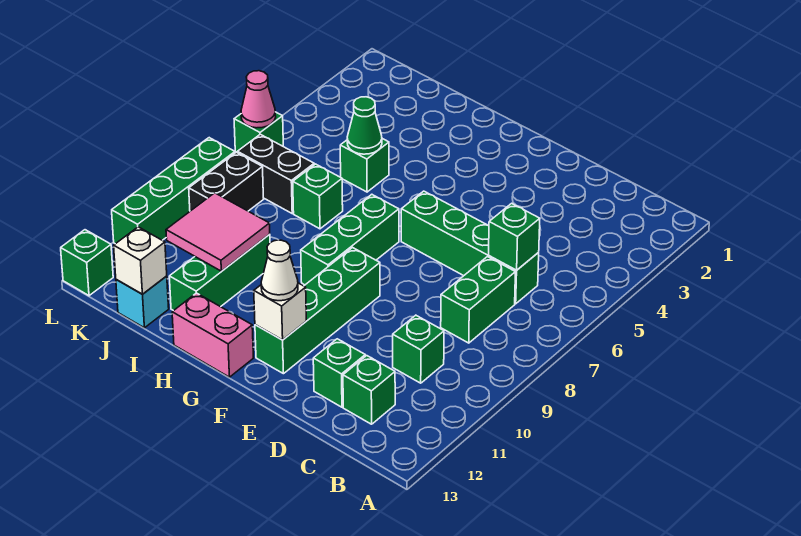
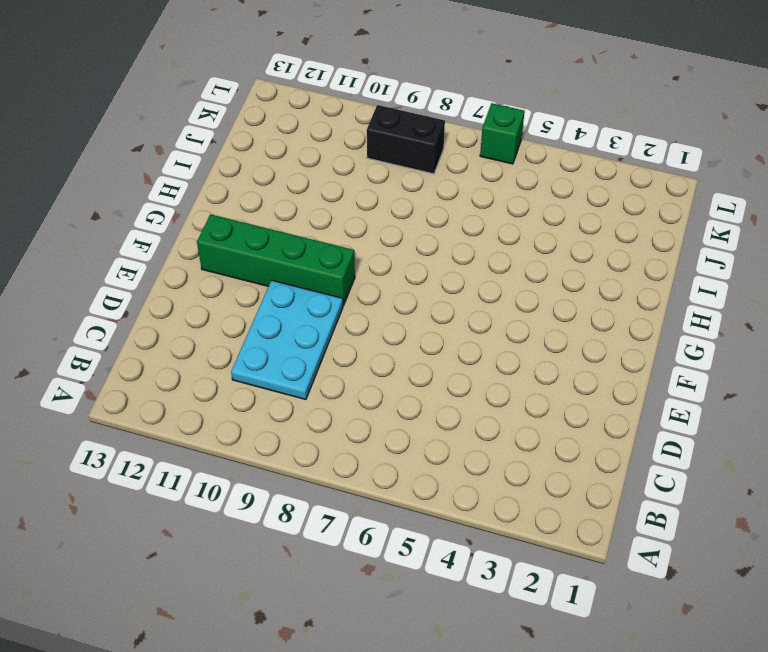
cyan plate C9:E10 level 1 -> green brick C10 level 1
none -> green brick C6:F6 level 1
none -> green brick C7:C8 level 1
none -> green brick C12 level 1

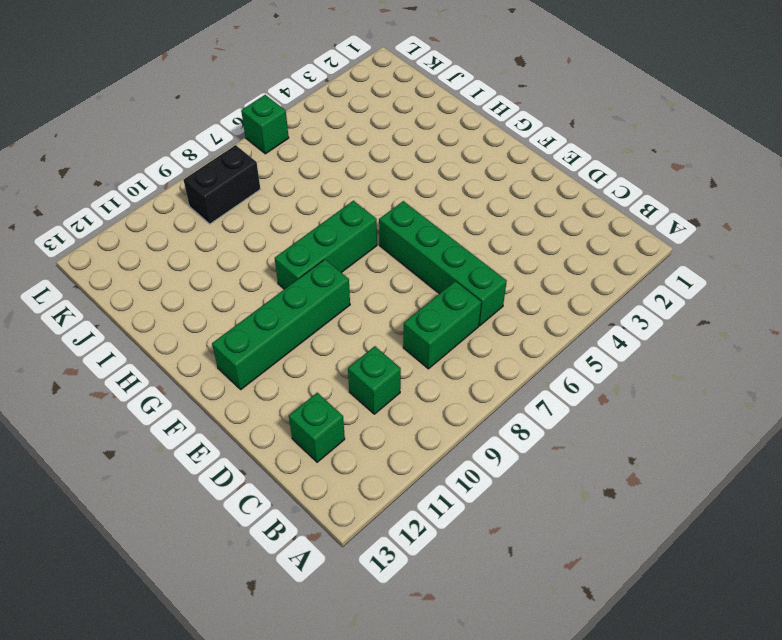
none -> green brick D12 level 1
none -> pink brick G13:H13 level 1
none -> green brick I5 level 1

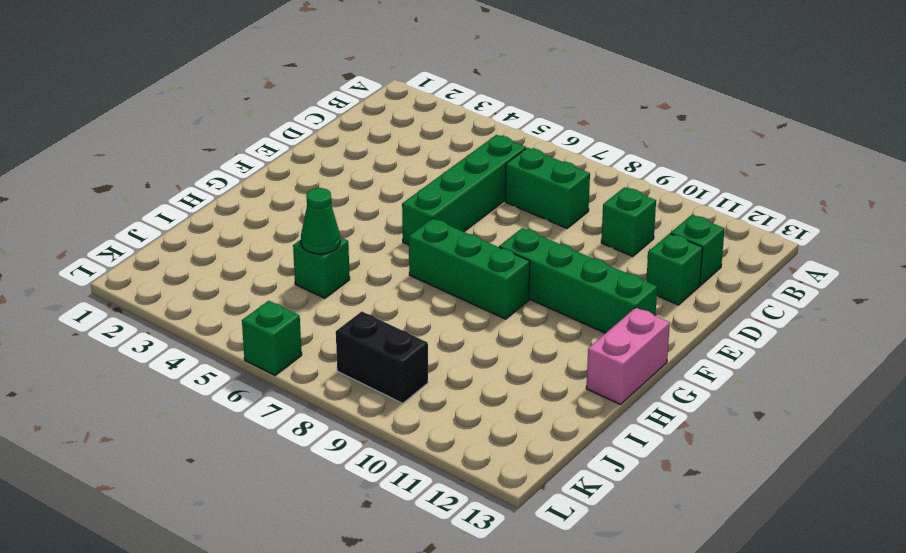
none -> green brick I7 level 1
none -> green brick I10:I12 level 1
none -> black brick J7:K7 level 1

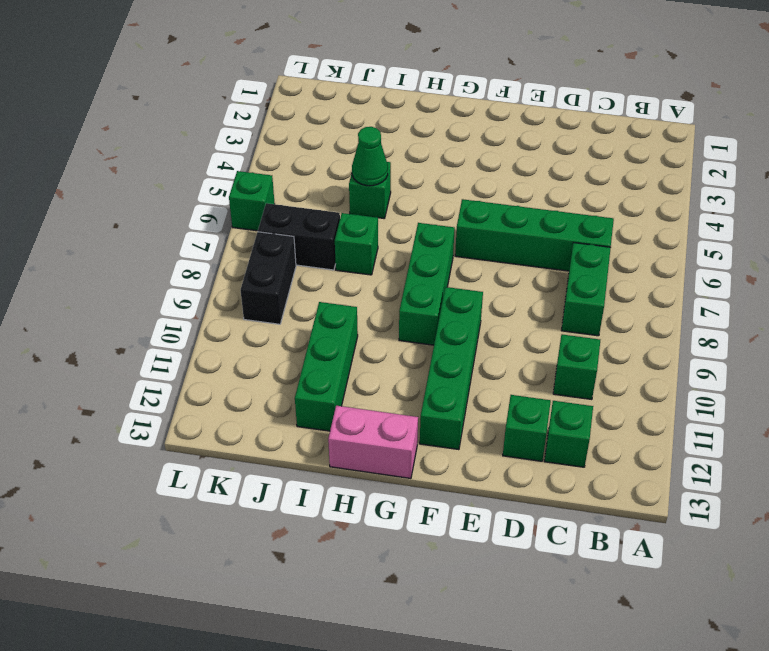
none -> cyan brick J13 level 1
none -> green brick L8:L11 level 1
none -> green brick L13 level 1

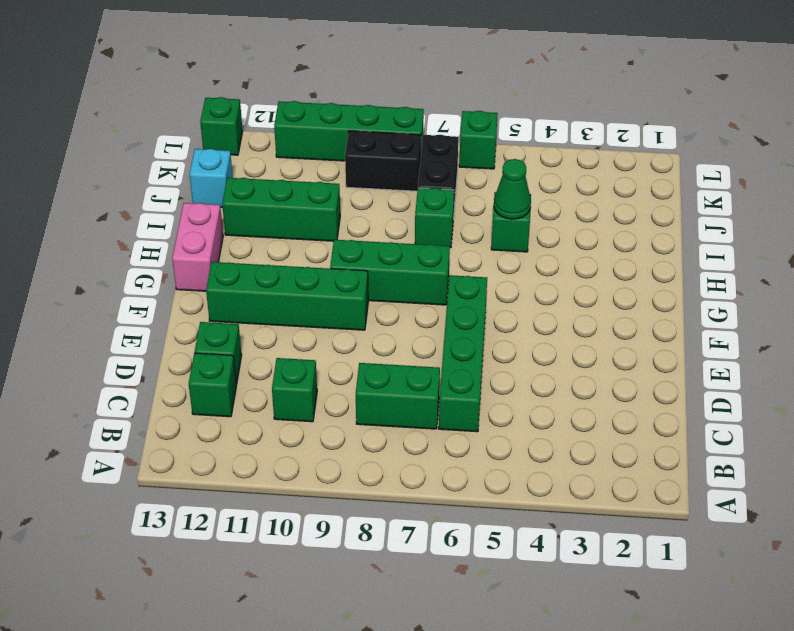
none -> green brick C6 level 2
none -> white brick F12 level 2
none -> pink tile I10:J11 level 2

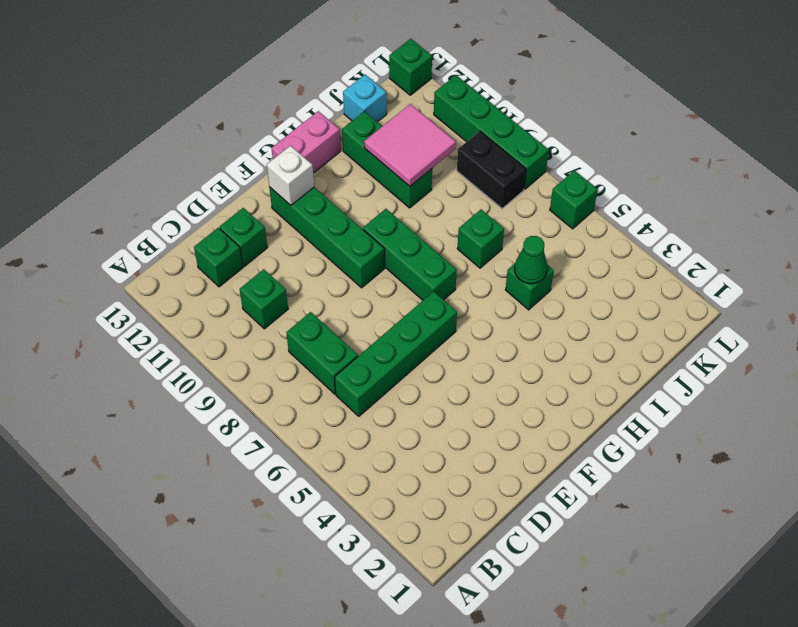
none -> black brick J7:K7 level 1
none -> green brick C6 level 2
none -> white brick J13 level 2

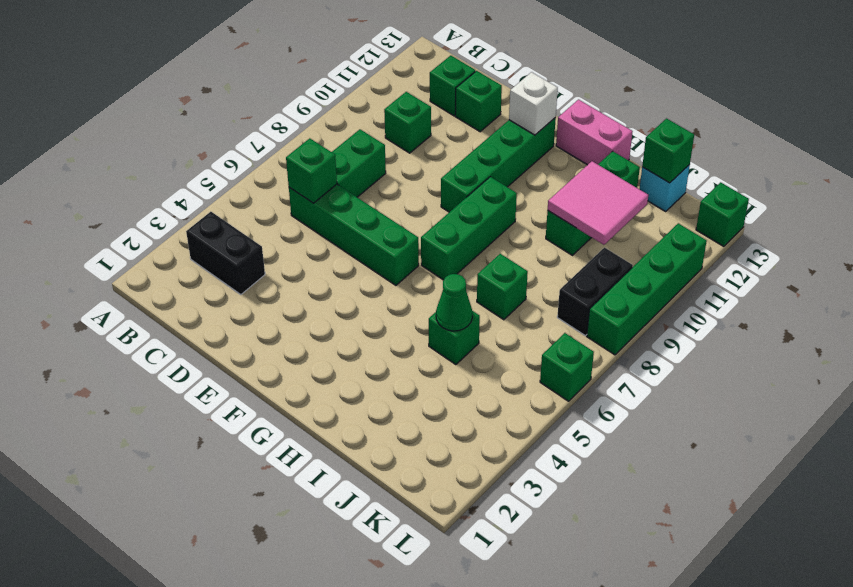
black brick B3:C3 level 1 -> black brick J7:K7 level 1
green brick J13 level 2 -> white brick J13 level 2
none -> pink cone L6 level 2
none -> white cone F12 level 3

